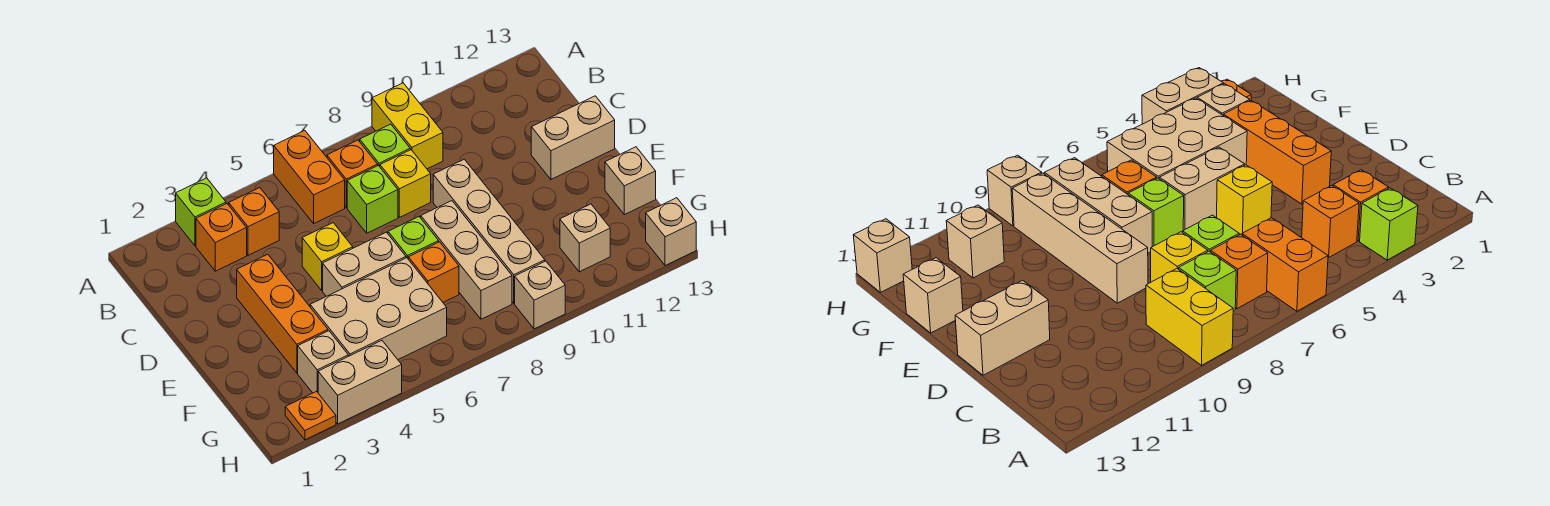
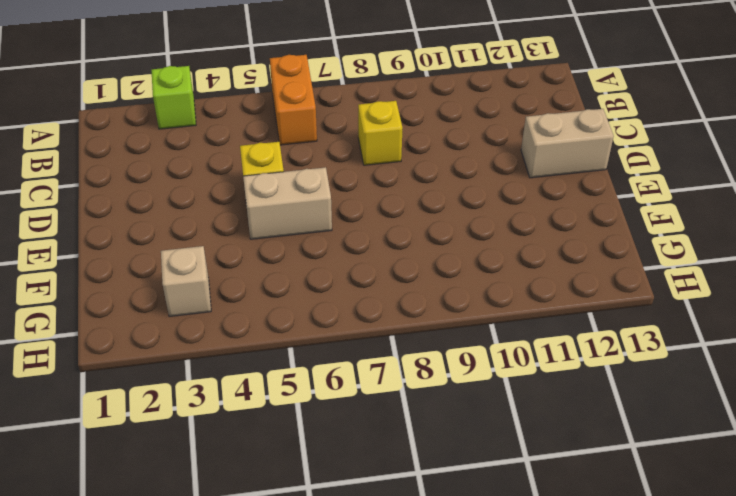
none -> yellow brick A9:B9 level 1
none -> orange brick B3 level 1
none -> orange brick B4 level 1

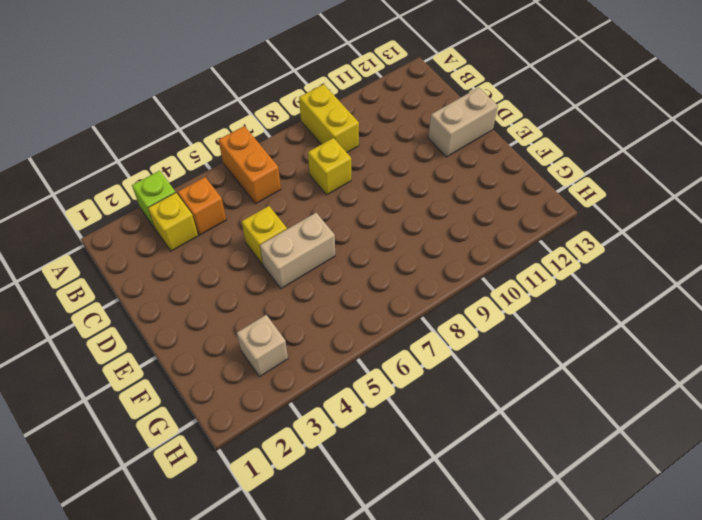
yellow brick B3 level 1 -> orange brick B3 level 1
none -> orange brick B7 level 1
none -> lime brick B8 level 1
none -> lime brick C7 level 1

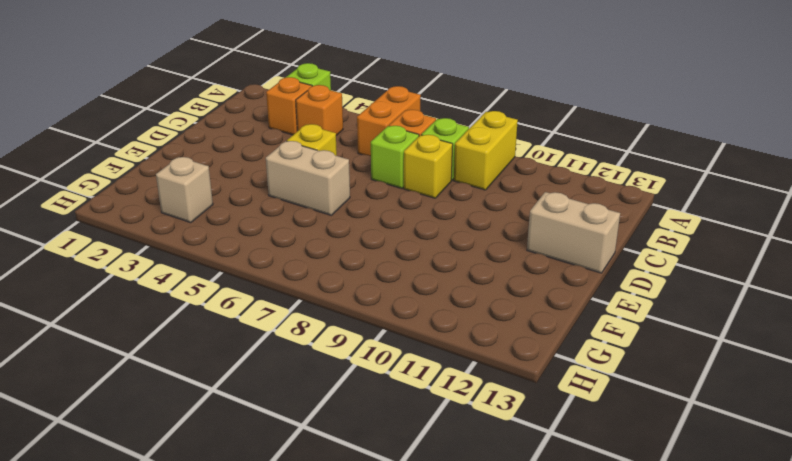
none -> orange brick D3:F3 level 1
none -> tan brick D9:G9 level 1
none -> lime brick E7 level 1

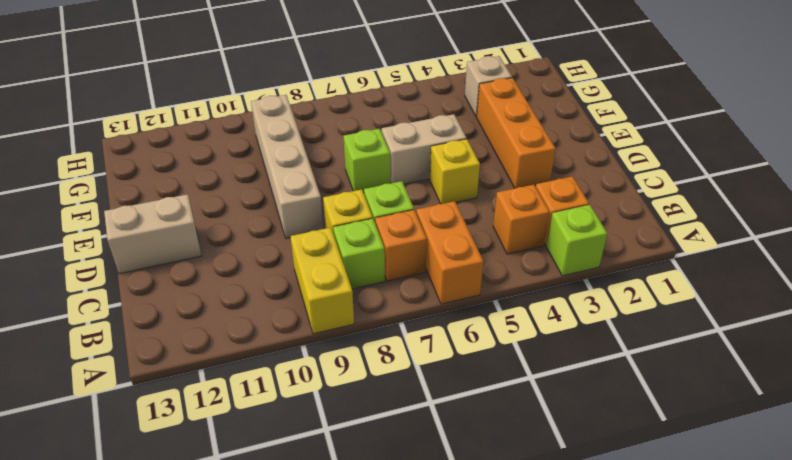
none -> tan brick E8:G8 level 1
none -> tan brick F4:G6 level 1
none -> orange brick F7 level 1

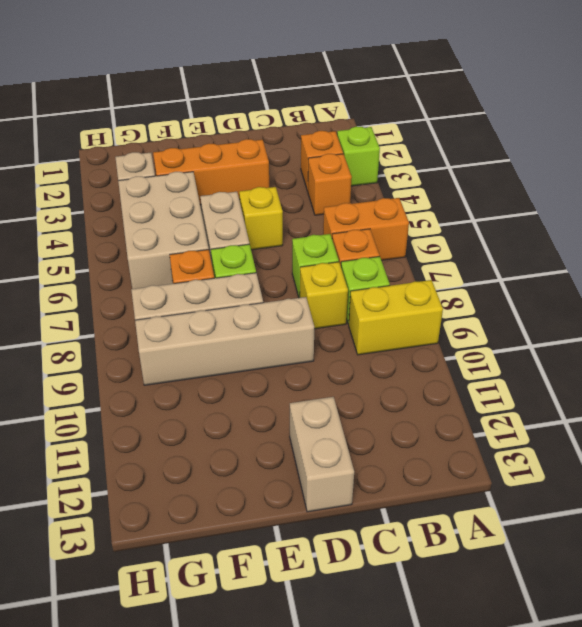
none -> tan brick F13 level 1
none -> tan brick G11 level 1
none -> orange plate H2 level 1

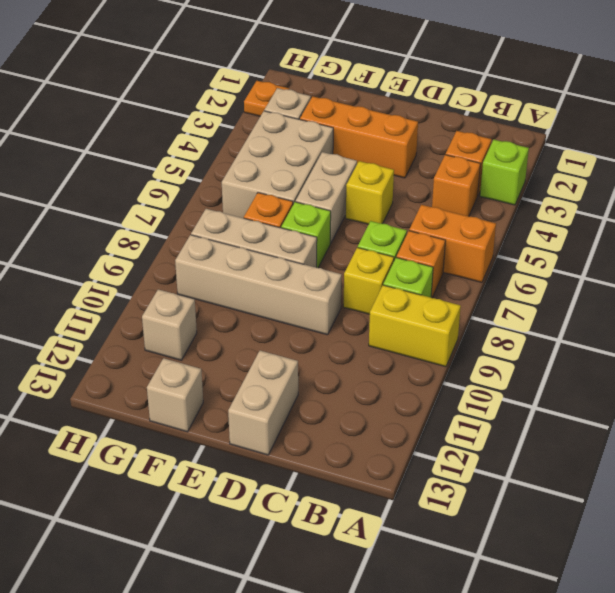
none -> tan brick H3:H4 level 1
none -> tan brick H9 level 1
none -> tan brick H13 level 1

